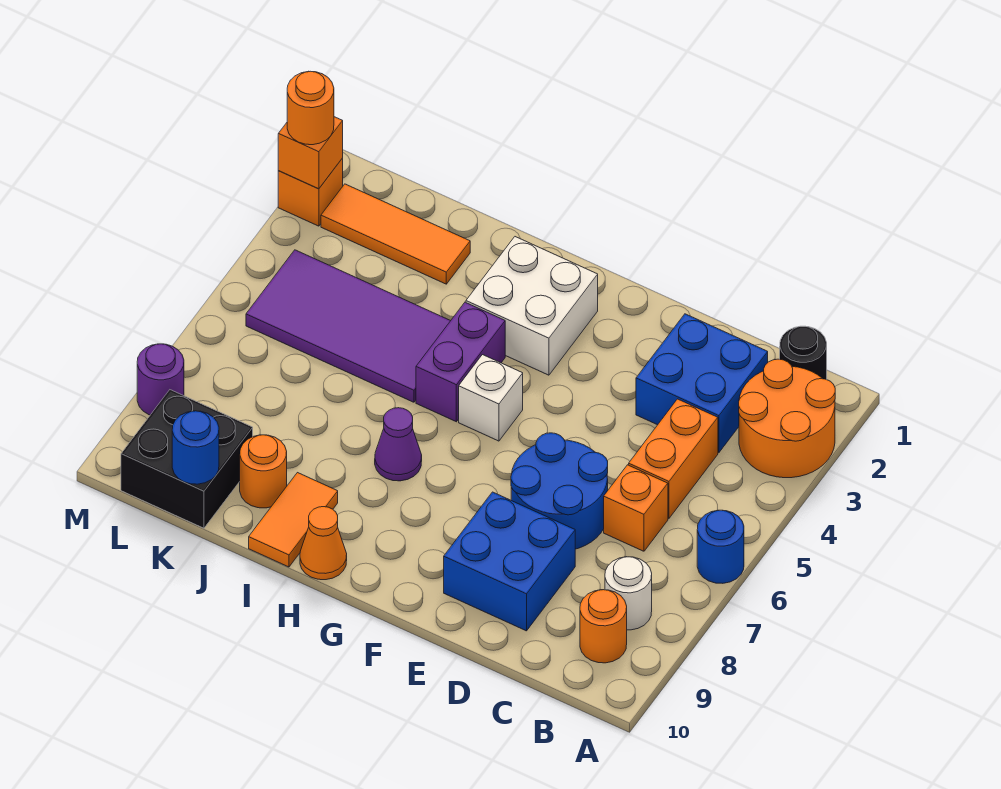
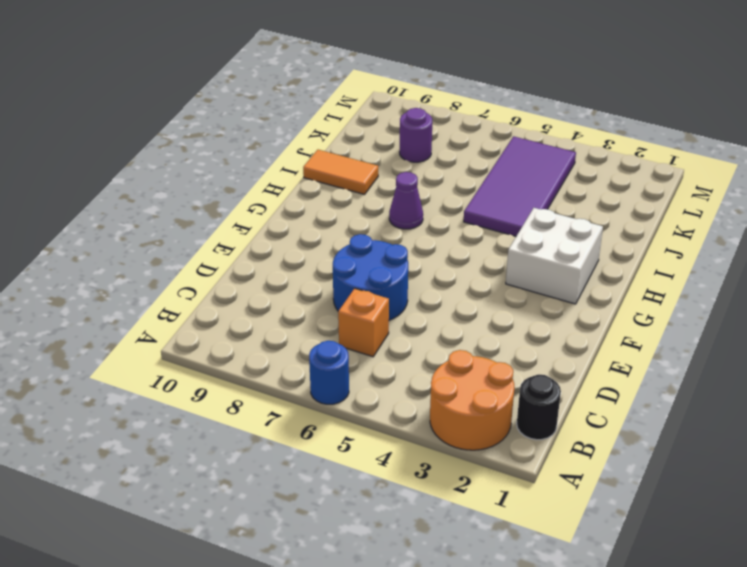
purple round brick K8 level 1 -> purple round brick M8 level 1
none -> white round brick B8 level 1
none -> orange round brick B9 level 1
none -> blue brick C2:D3 level 1

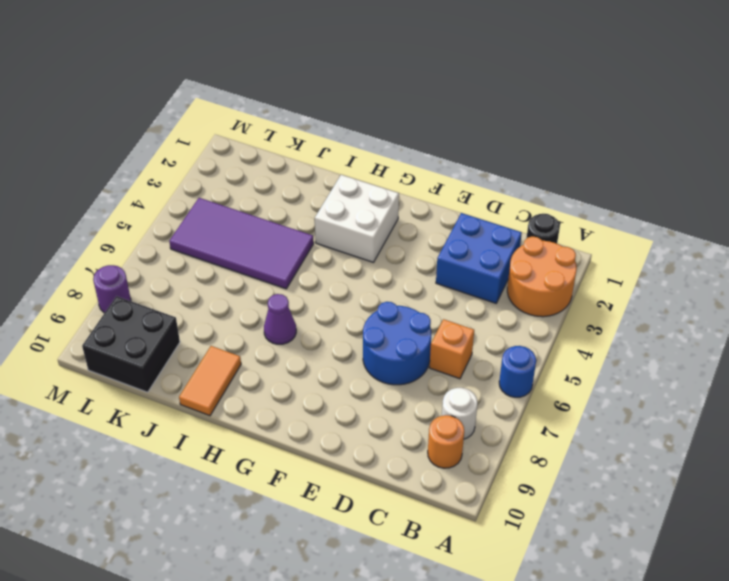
none -> orange brick C4:C5 level 1
none -> blue brick D8:E9 level 1
none -> white brick G5 level 1

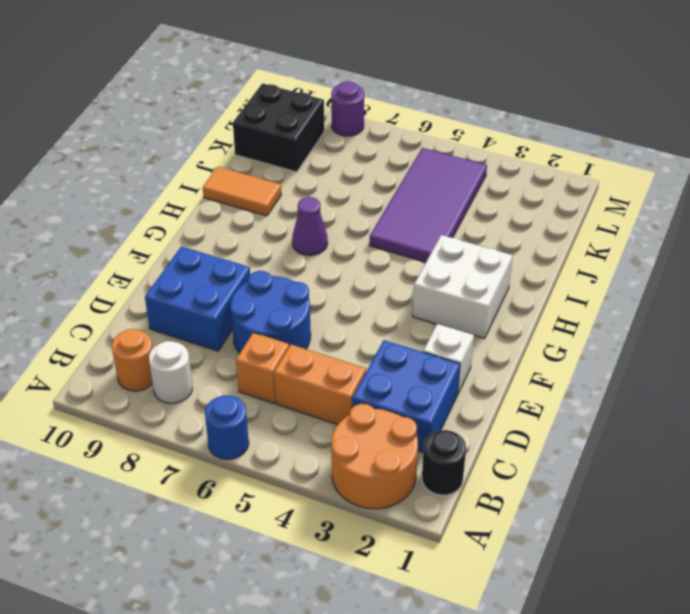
white brick E2 level 1 -> white brick G5 level 1
none -> purple brick H4:H5 level 1
none -> orange cone H10 level 1
none -> orange tile J2:L2 level 1

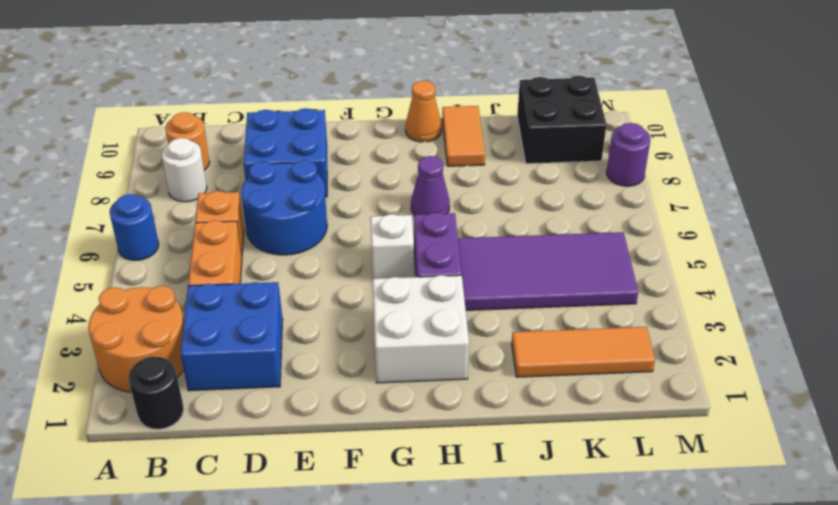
none -> orange round brick J9 level 1
none -> orange brick M2 level 1
none -> blue round brick K10 level 2

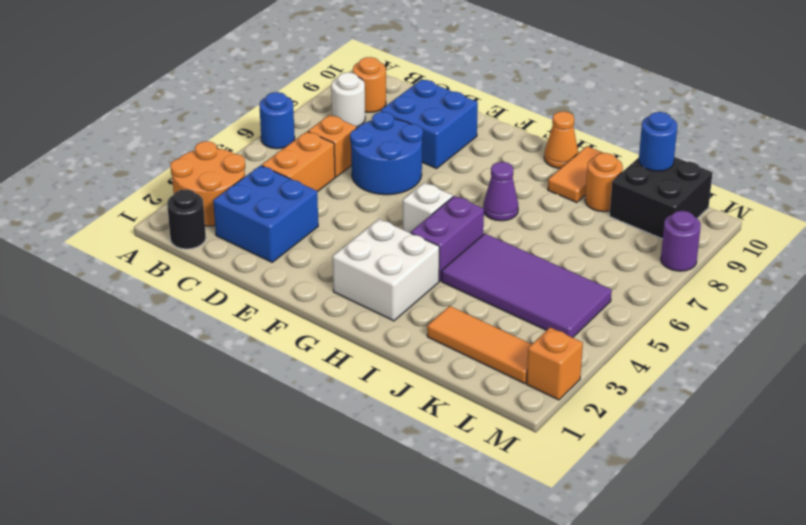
none -> orange brick M2 level 2
none -> orange round brick M2 level 3

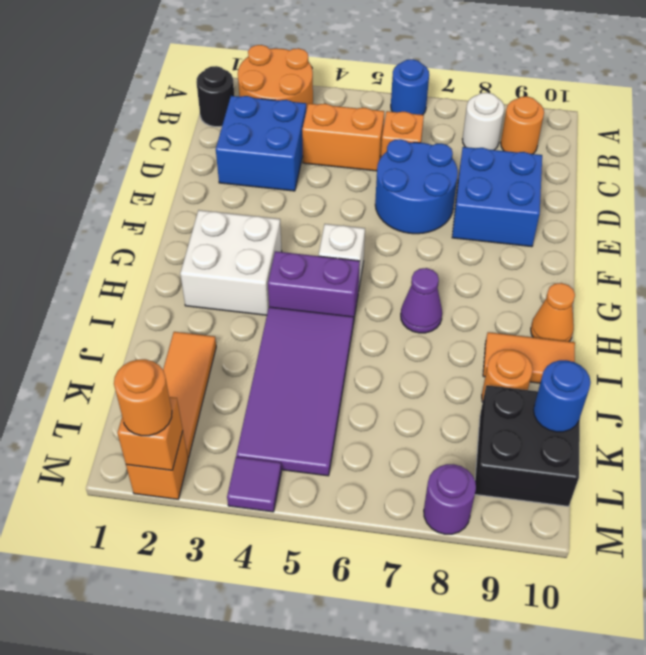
purple tile M4 level 1 -> none

